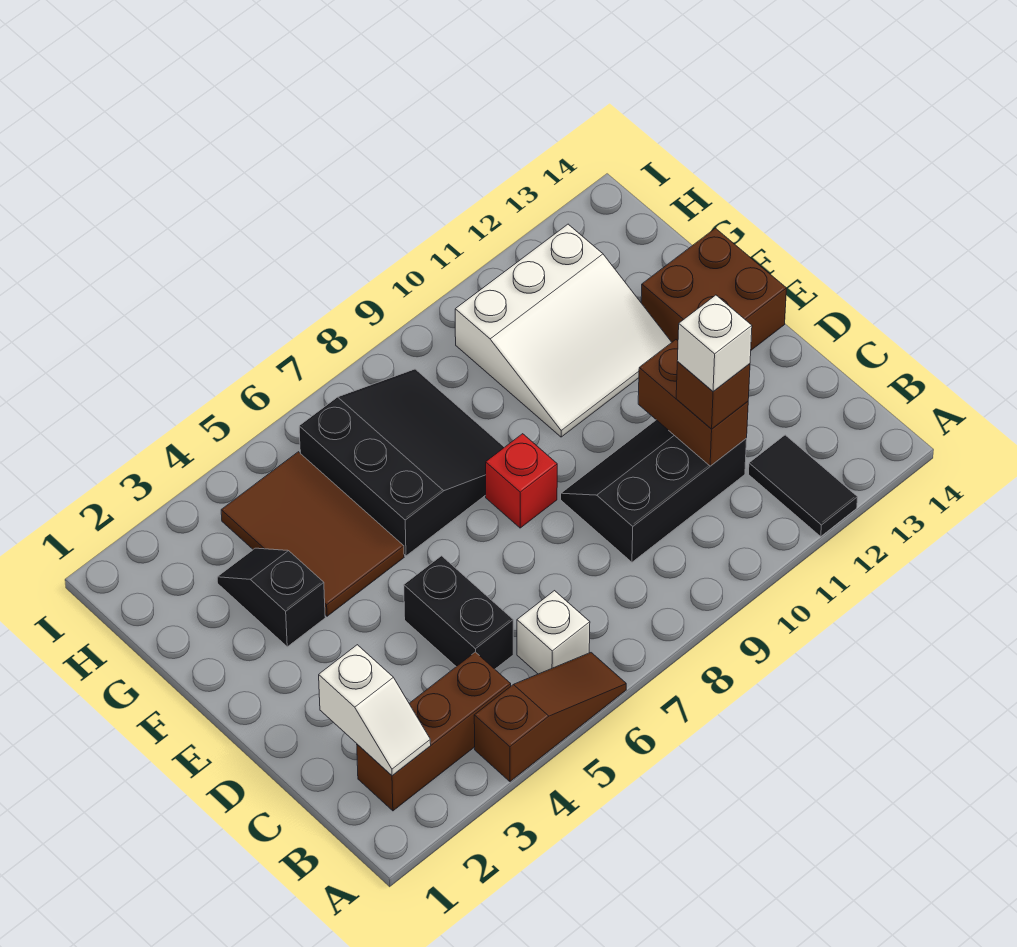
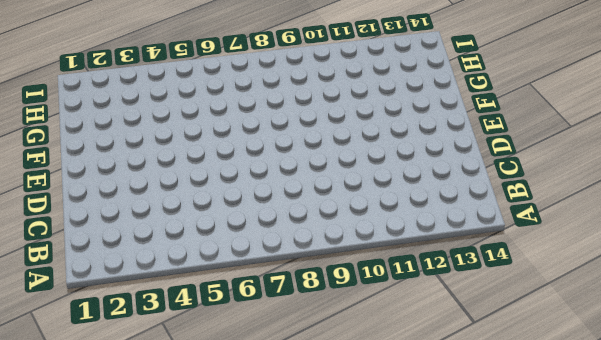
none -> brown slope A4:A6 level 1 top 4
none -> black tile A12:B12 level 1
none -> brown brick B2:B4 level 1

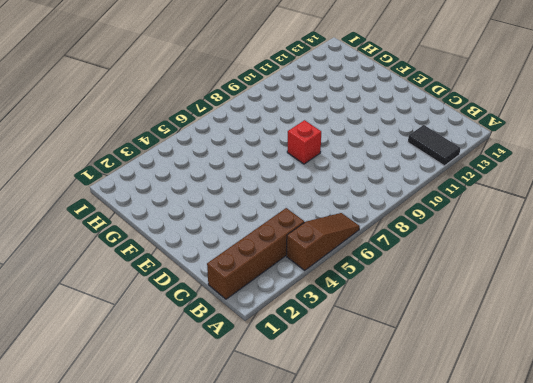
brown brick B1:B4 level 1 -> brown brick B2:B4 level 1
none -> white brick B6 level 1
none -> black brick C5:D5 level 1
none -> black slope C9:D11 level 1 top C

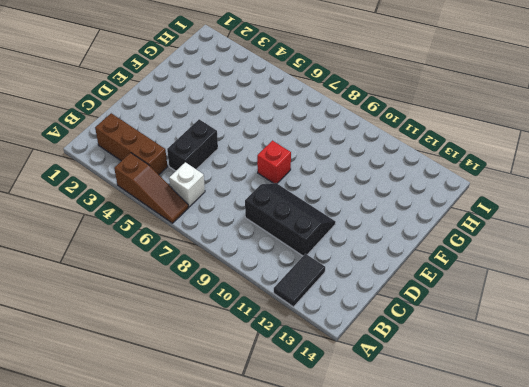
none -> brown brick E13:F14 level 1
none -> black slope F3:G3 level 1 top F
none -> brown tile F4:H5 level 1

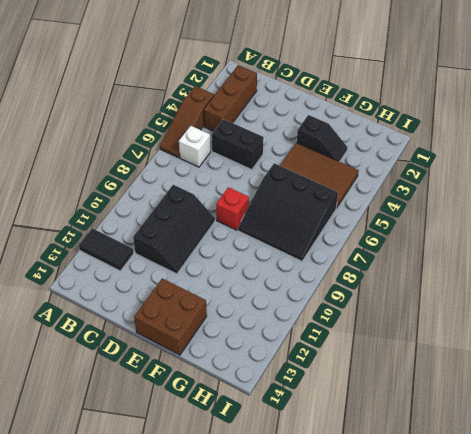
none -> white slope F10:H12 level 1 top H
none -> white slope B2:C2 level 2 top C
none -> brown brick C11:D11 level 2

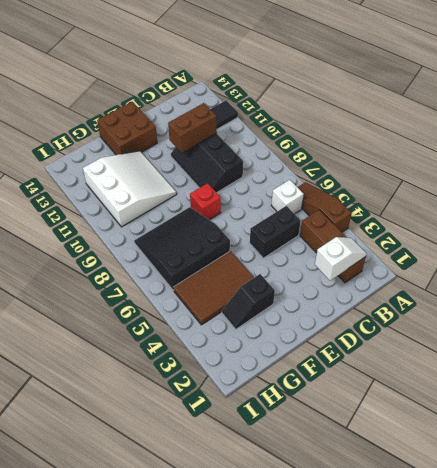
none -> brown brick C11 level 3
none -> white brick C11 level 4

